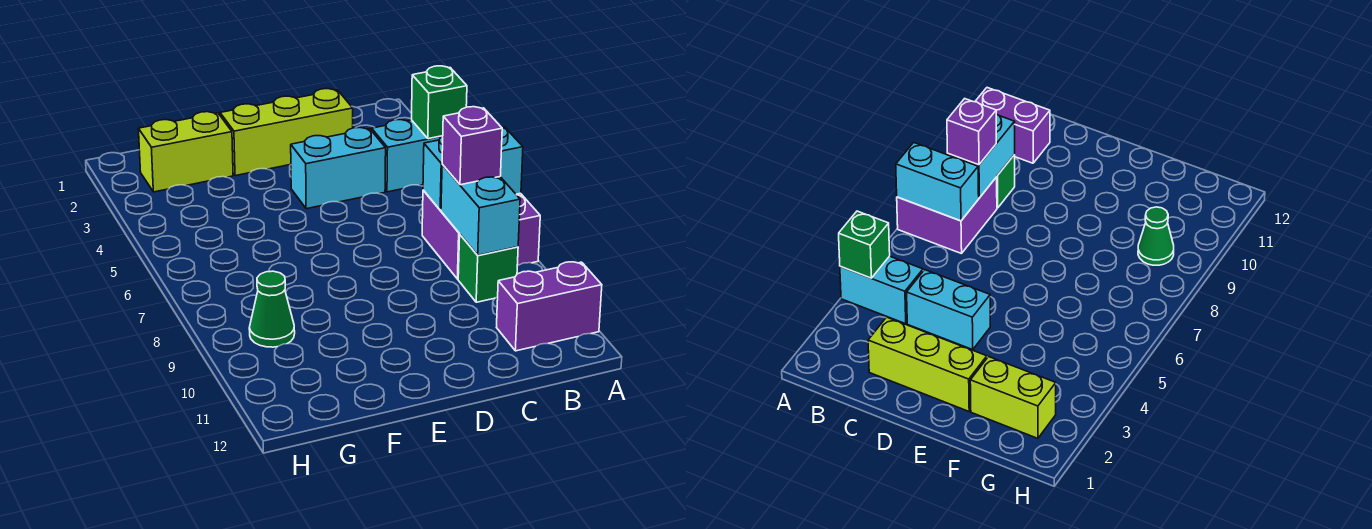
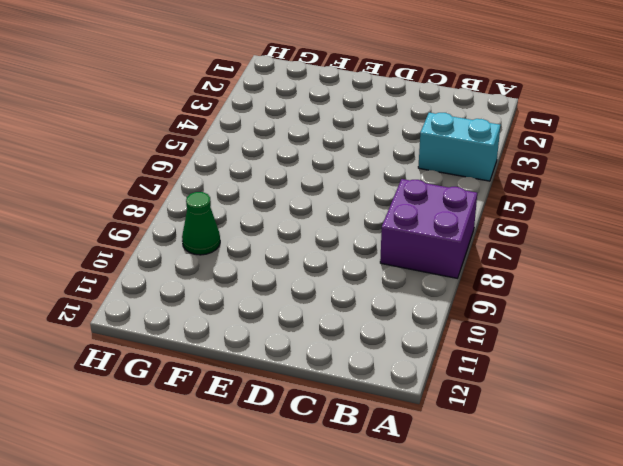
none -> purple brick A11:B11 level 1
none -> green brick B9 level 1
none -> lime brick C2:E2 level 1

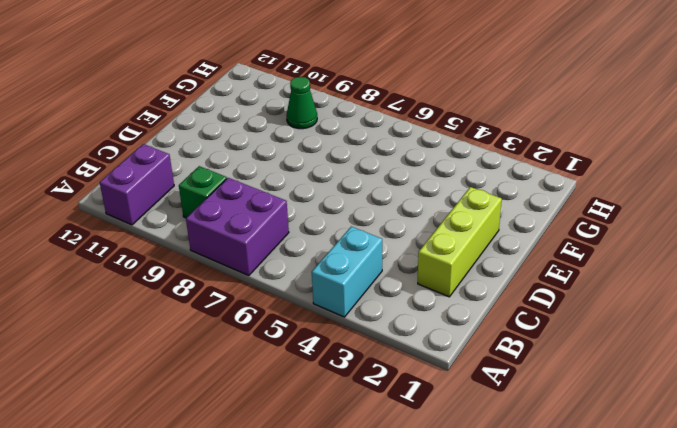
none -> cyan brick C4:D4 level 1
none -> lime brick F2:G2 level 1
none -> green brick A4 level 2

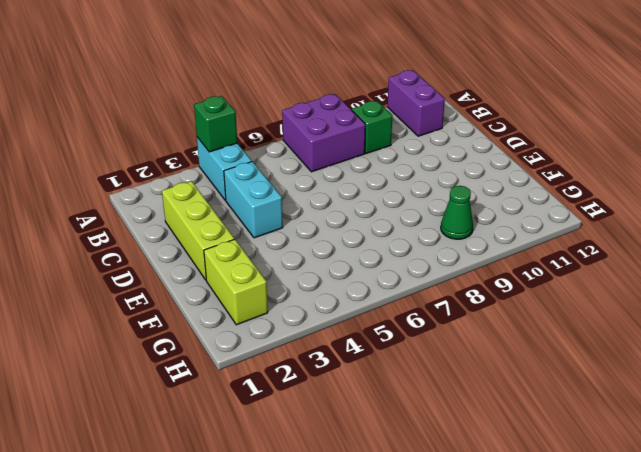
none -> cyan brick A7:B7 level 2
none -> cyan brick B8:B9 level 2
none -> purple brick B8 level 3

